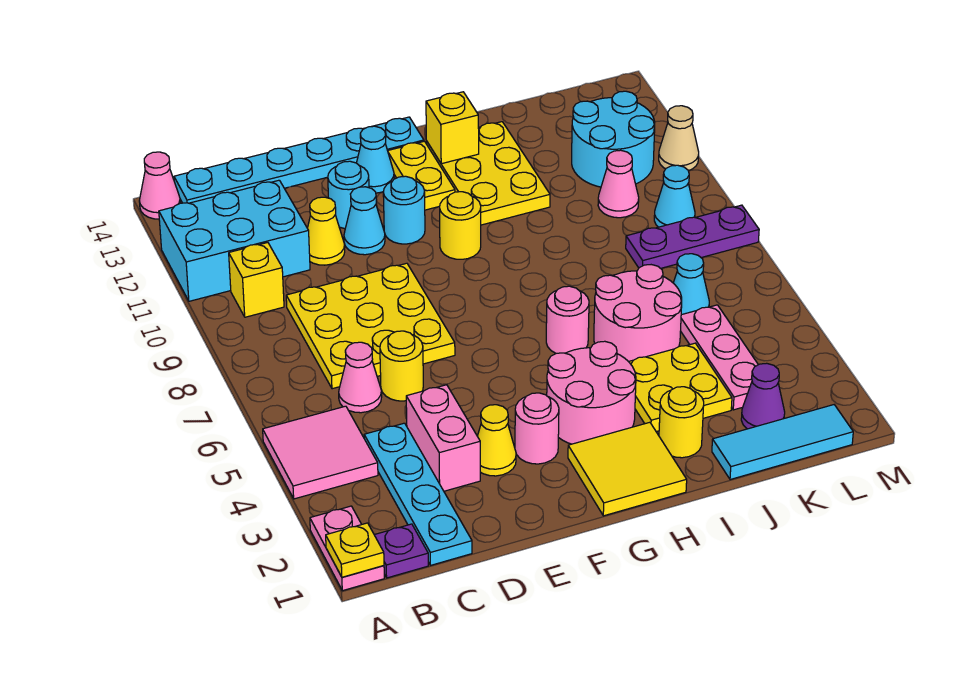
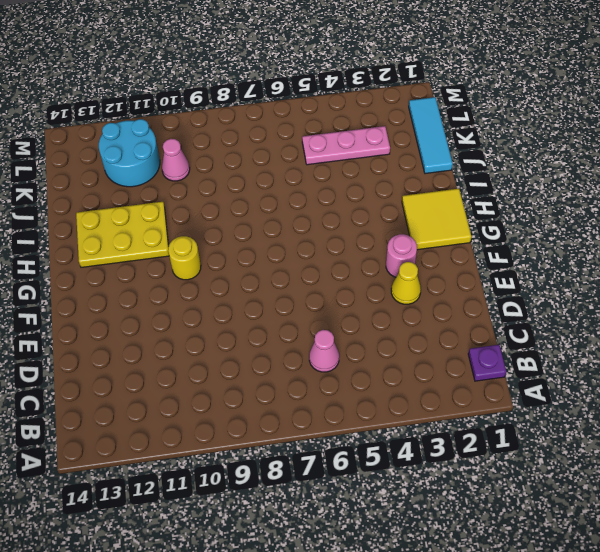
none -> pink plate A1:A2 level 1
none -> pink tile A4:B5 level 1
none -> cyan brick A11:C12 level 1
none -> pink cone A14 level 1

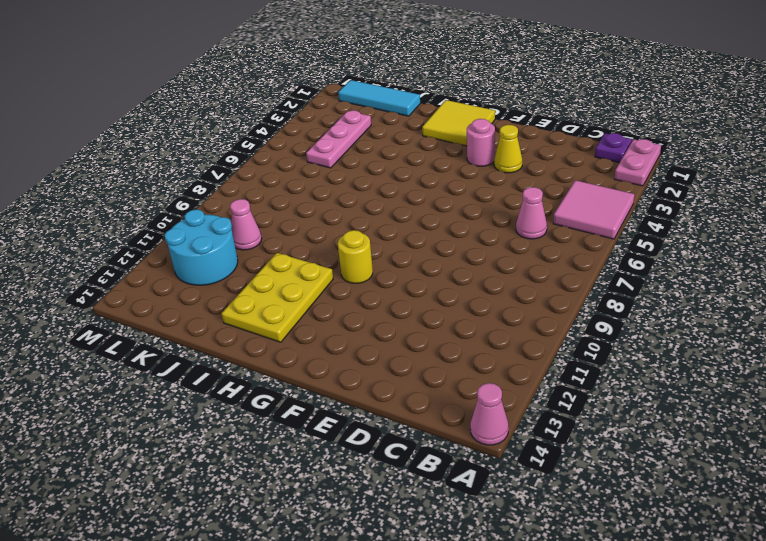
none -> cyan brick A11:C12 level 1
none -> yellow brick B10 level 1
none -> cyan plate B14:G14 level 1
none -> cyan plate C1:C4 level 1

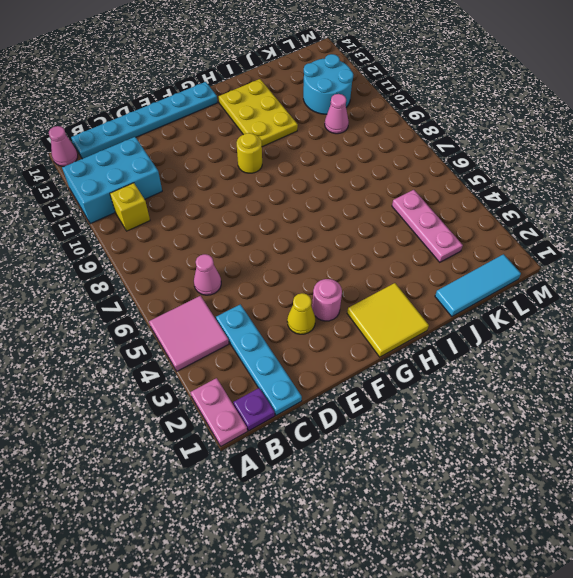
none -> yellow plate C7:E9 level 1
none -> pink brick D3:D4 level 1
none -> yellow round brick D6 level 1
none -> yellow cone D11 level 1

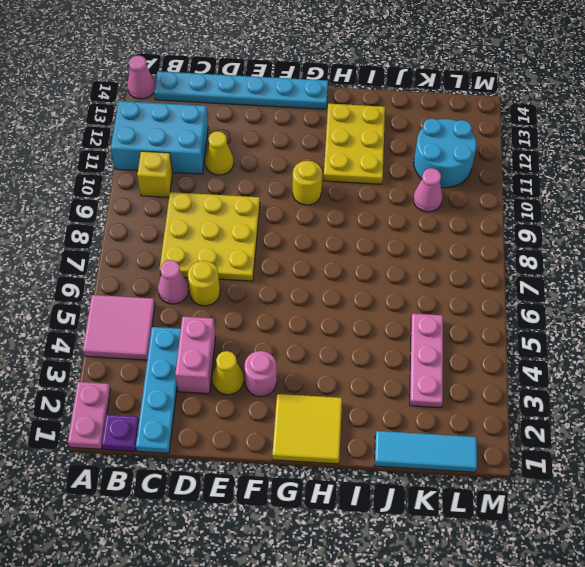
none -> cyan cone E11 level 1
none -> cyan round brick E12 level 1
none -> cyan round brick F11 level 1
none -> cyan cone F13 level 1

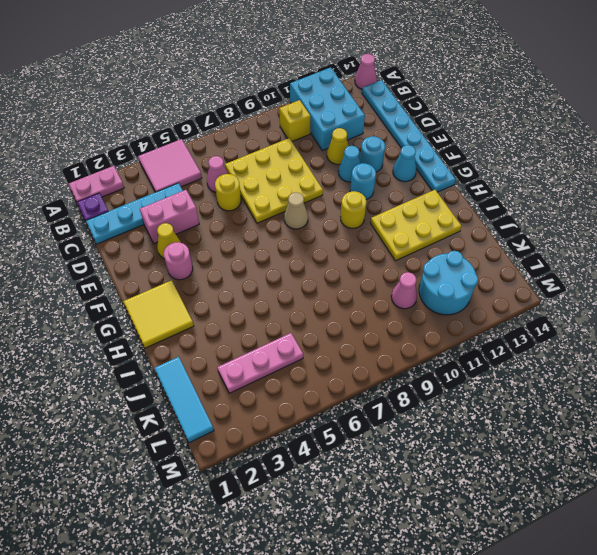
tan cone F8 level 1 -> tan cone M11 level 1
none -> pink round brick G3:H4 level 1
none -> yellow plate G12:G13 level 1
none -> pink round brick H6 level 1
none -> yellow round brick I2 level 1

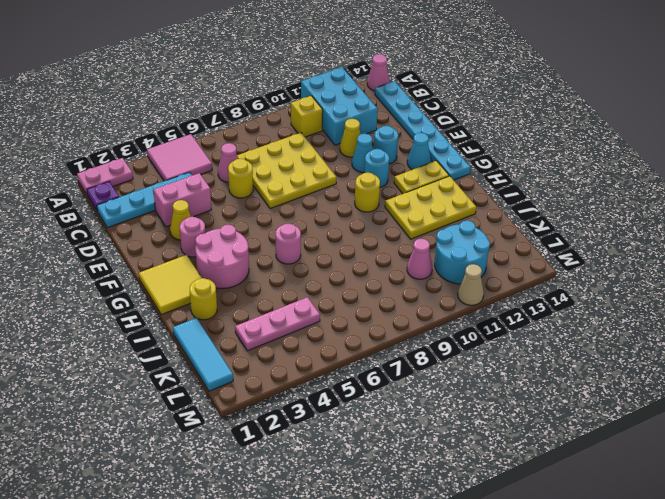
none -> yellow plate I3:J4 level 1
none -> pink round brick I5:J6 level 1
none -> purple cone K2 level 1
none -> cyan cone K6 level 1

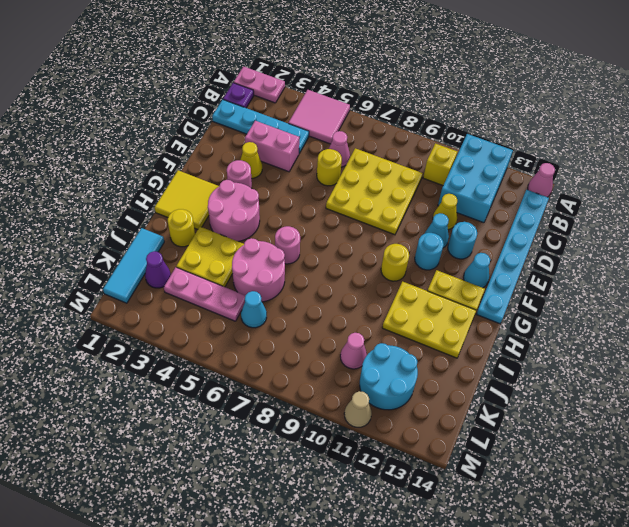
none -> purple plate K8:M8 level 1
none -> cyan cone L9 level 1
none -> yellow plate A1 level 2
none -> yellow brick H13 level 2

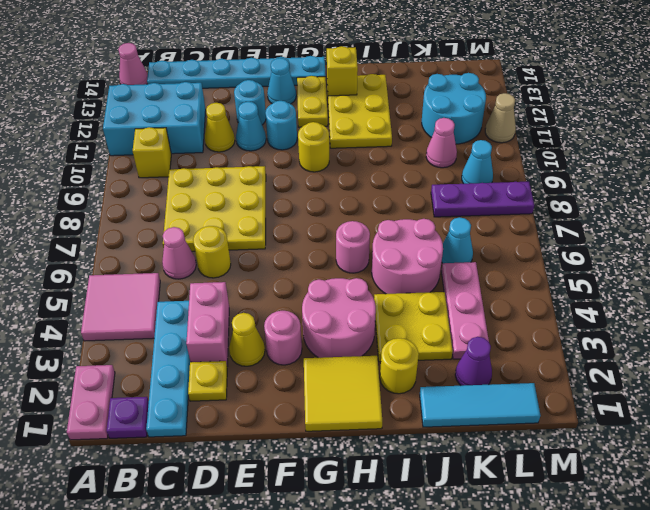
yellow plate D2 level 1 -> yellow plate A1 level 2

